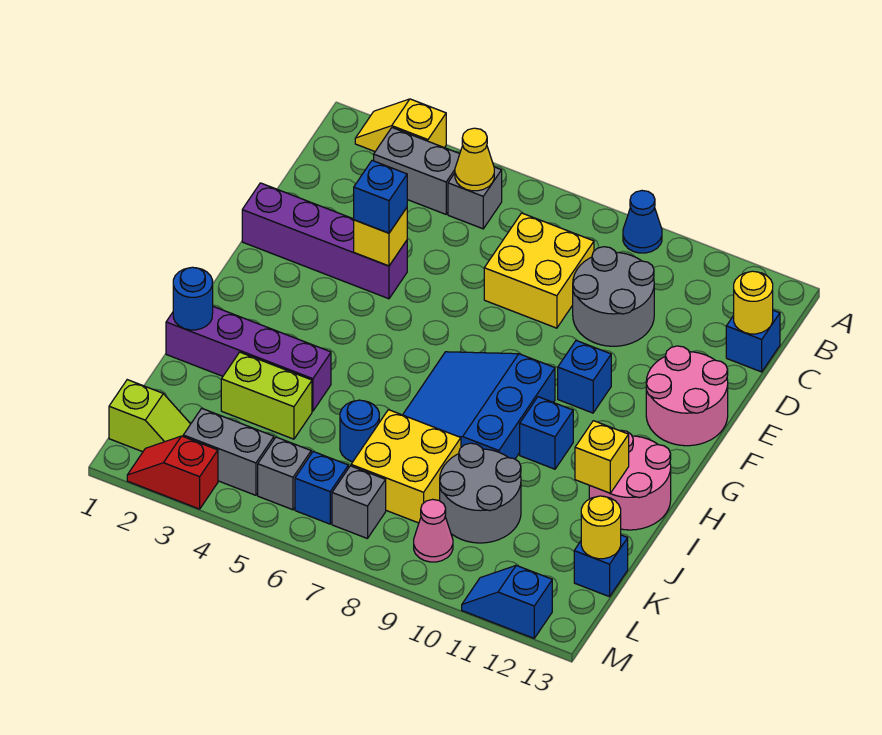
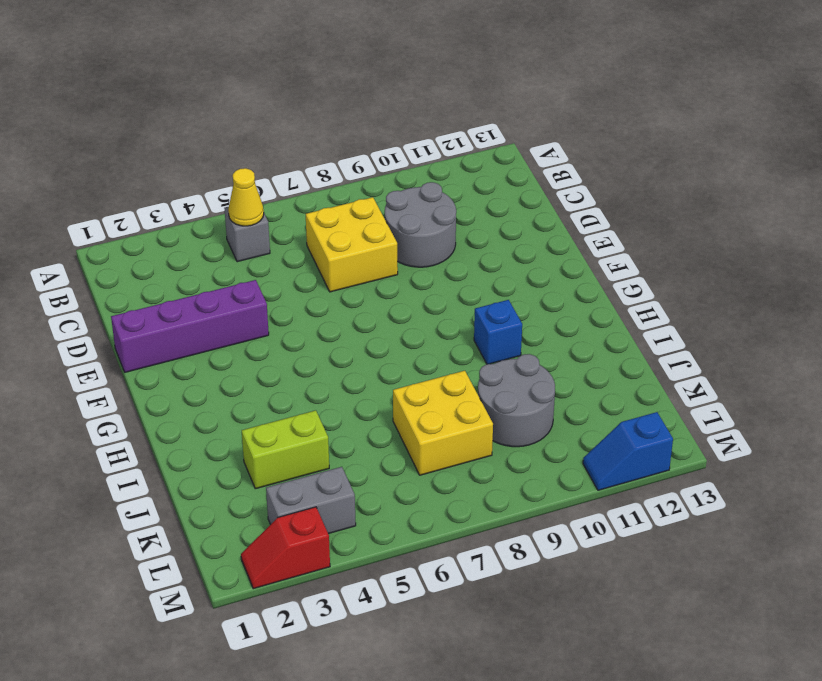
none -> yellow slope A2:A3 level 1 top 3
none -> blue cone A9 level 1
none -> grey brick B3:B4 level 1
none -> blue brick C13 level 1

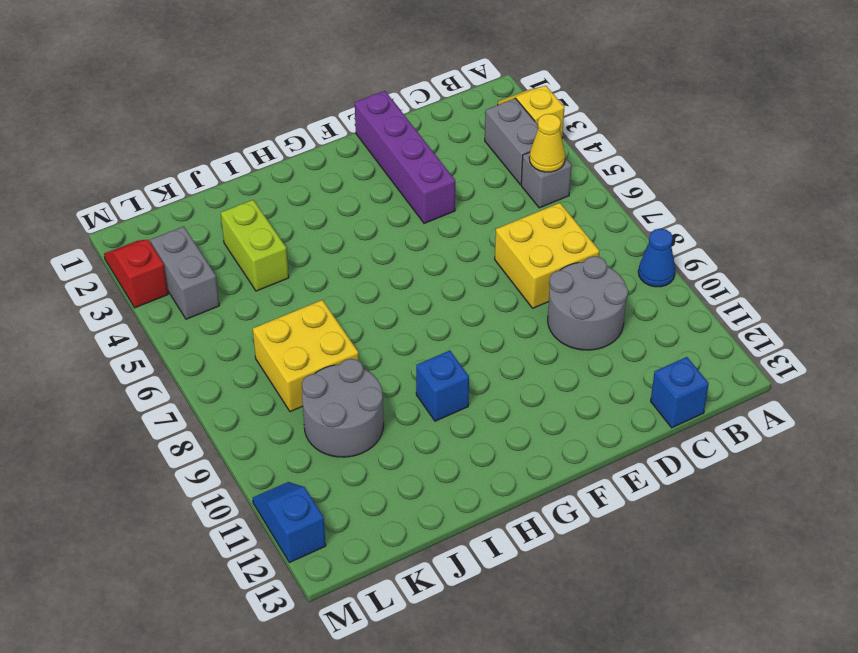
none -> pink round brick E12:F13 level 1
none -> blue brick F10 level 1
none -> blue slope G7:I9 level 1 top 9
none -> pink round brick H12:I13 level 1

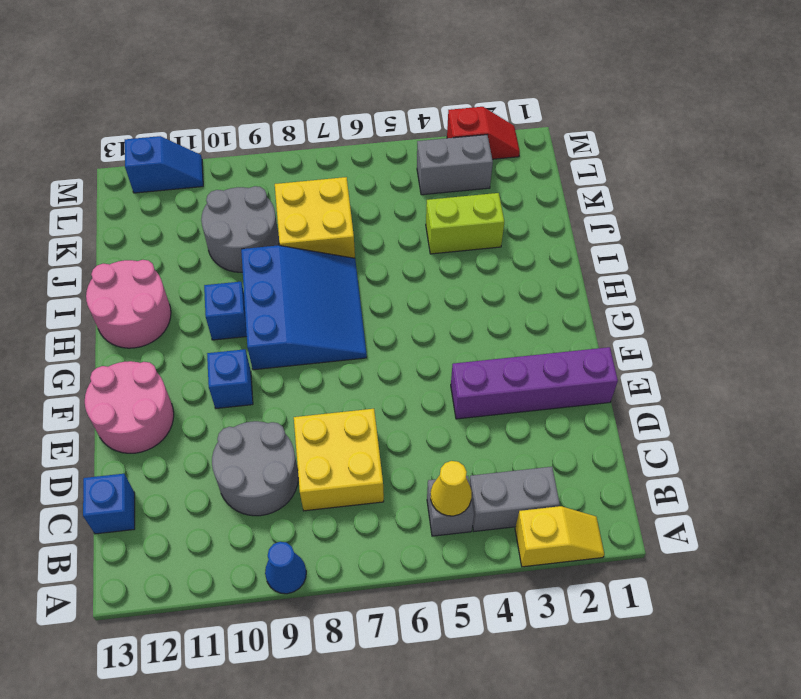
none -> purple brick I1:I4 level 1
none -> blue round brick J6 level 1
none -> blue brick K13 level 1
none -> lime slope L1:L2 level 1 top 1

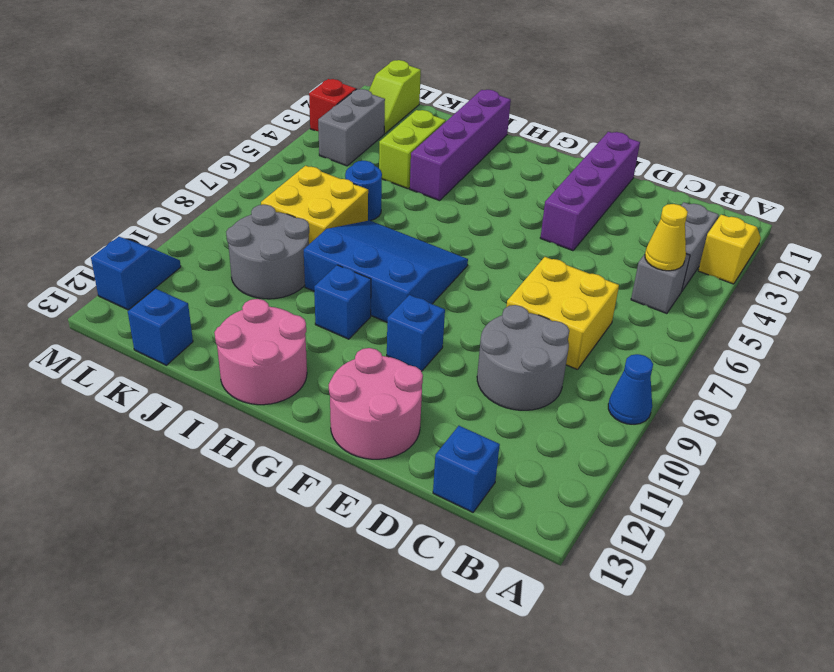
none -> grey brick L5 level 1
none -> blue brick L6 level 1
none -> grey brick L7 level 1
none -> pink cone L9 level 1

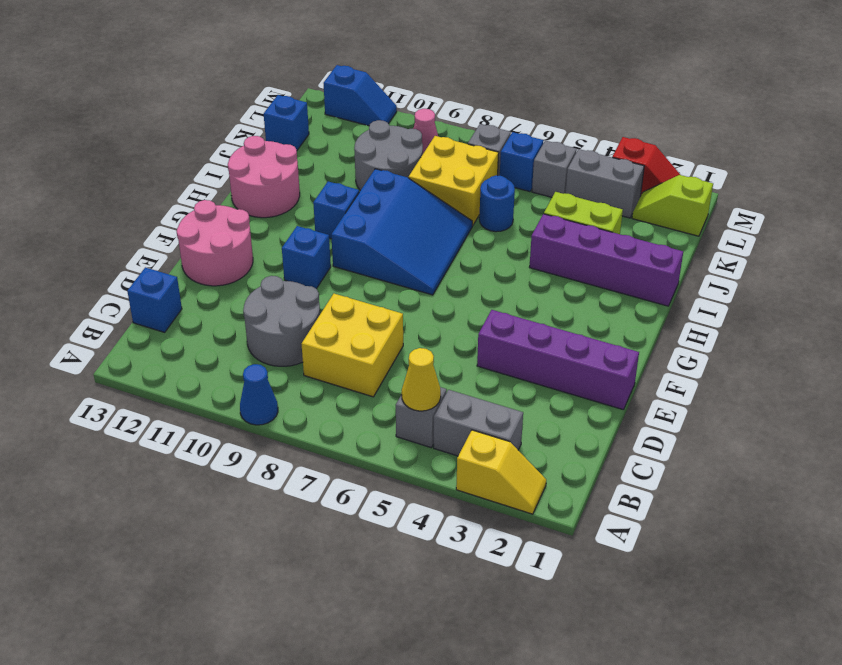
none -> yellow round brick C13 level 2
none -> yellow brick E4 level 2
none -> blue round brick I1 level 2
none -> yellow brick I12 level 2

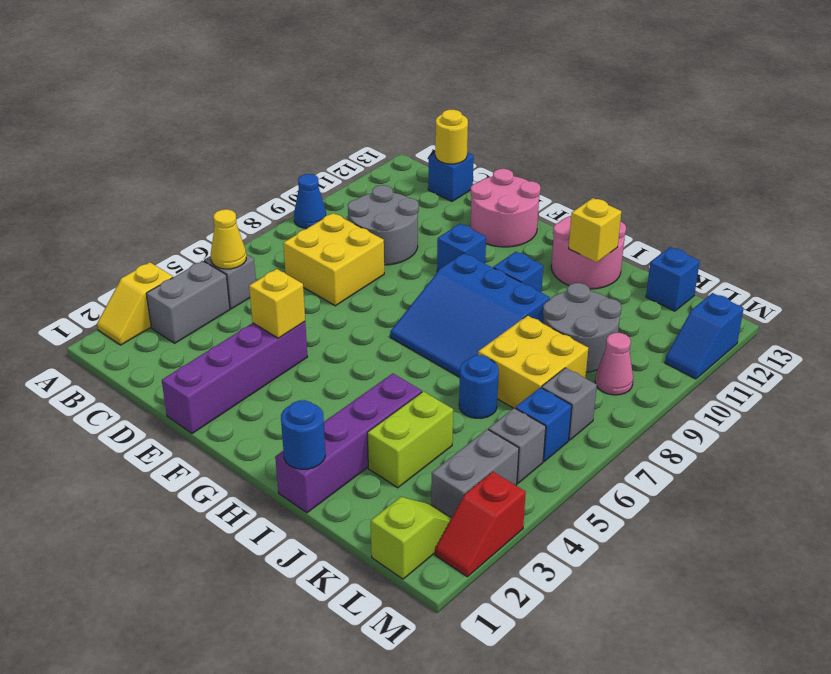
none -> yellow round brick K13 level 2
none -> blue brick E4 level 3

